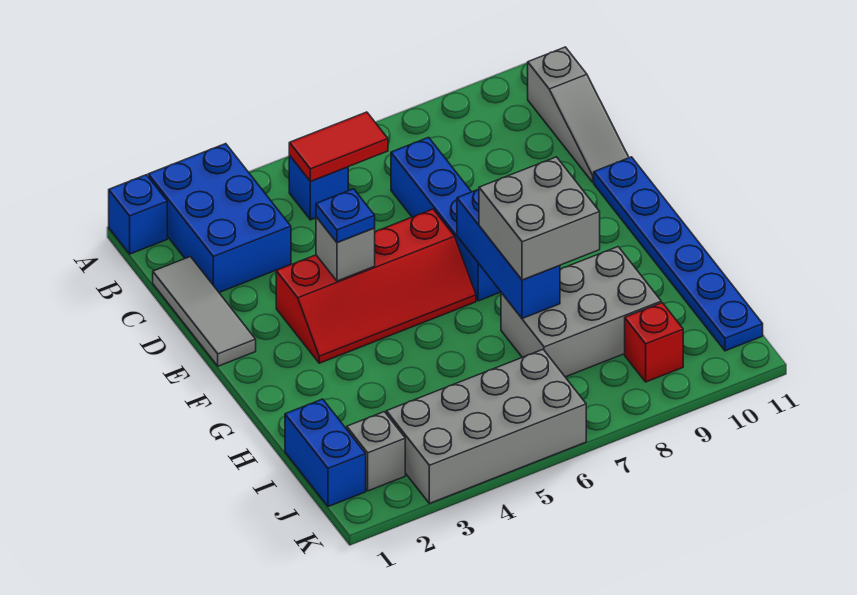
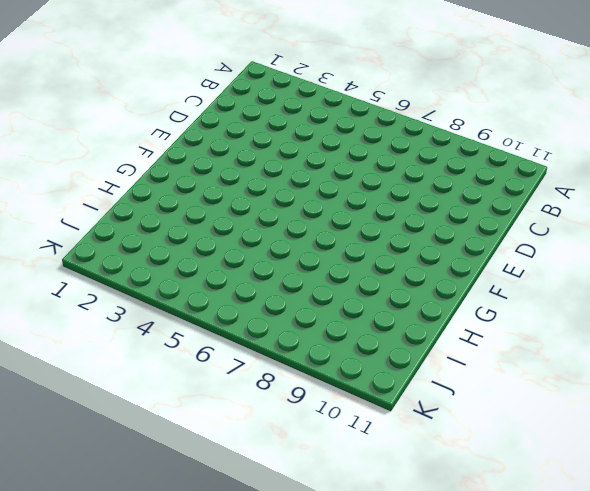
none -> blue brick A1 level 1
none -> blue brick A2:C3 level 1
none -> blue brick B5 level 1

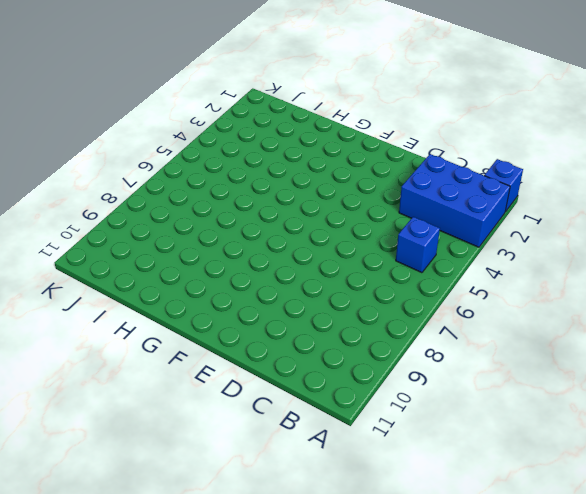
none -> grey slope B11:D11 level 1 top B
none -> grey tile C1:E1 level 1
none -> blue brick C7:F7 level 1

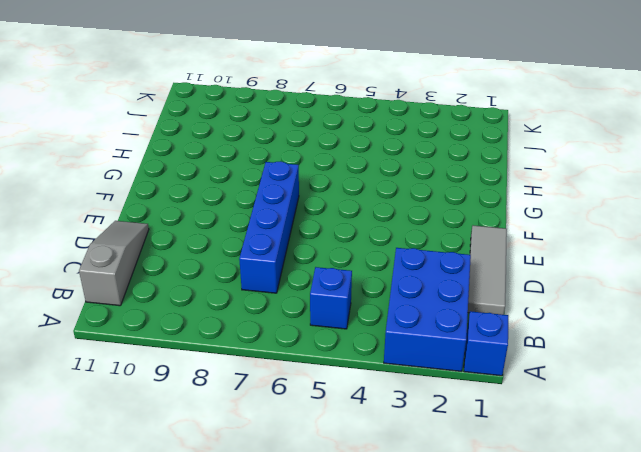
none -> red slope E3:F6 level 1 top E
none -> blue plate E11:J11 level 1
none -> grey brick H7:I9 level 1

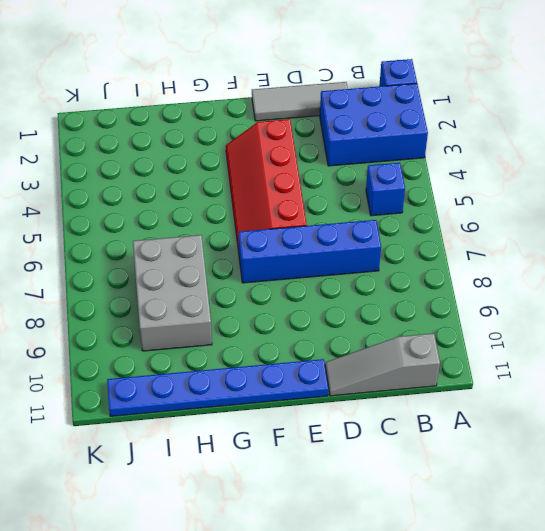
none -> blue brick I1:J1 level 1
none -> grey brick J2 level 1
none -> grey brick J3:K6 level 1

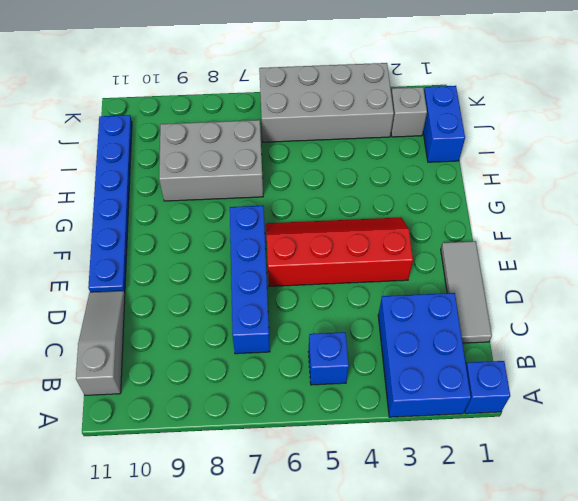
none -> red brick J9 level 1
none -> red tile B5:B6 level 2
none -> grey brick E4 level 2

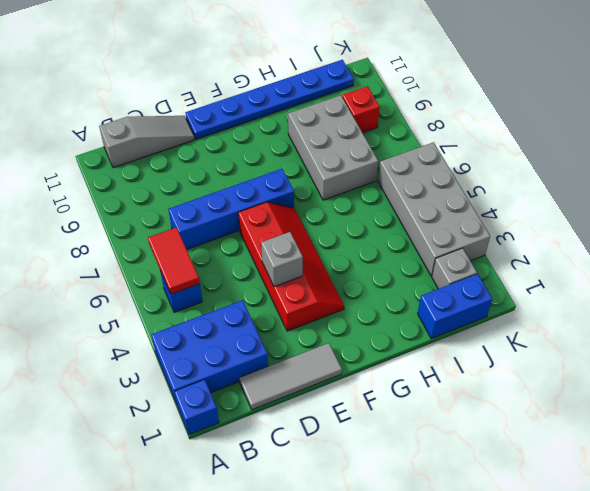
none -> blue brick F7:H7 level 2
none -> blue plate E4 level 3
none -> grey brick G7:H8 level 3

